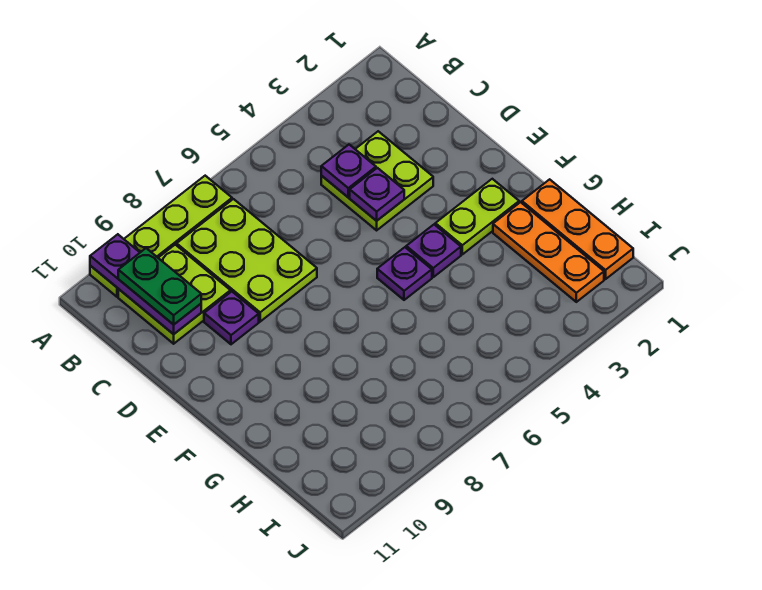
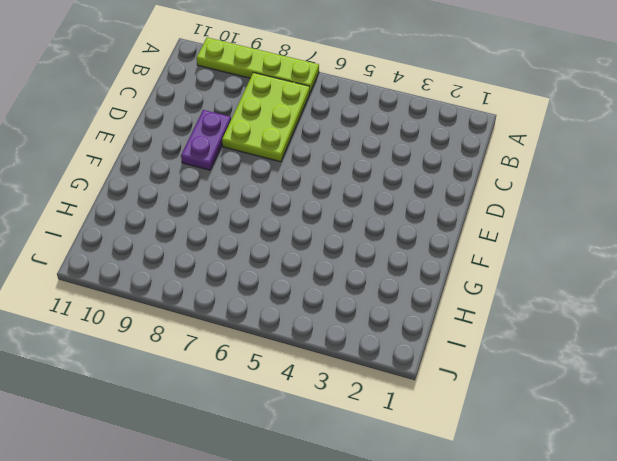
purple plate D9:E9 level 1 -> purple plate D9 level 1
none -> lime plate B9:C10 level 1
none -> lime plate C3:D4 level 1
none -> lime plate F2:F3 level 1

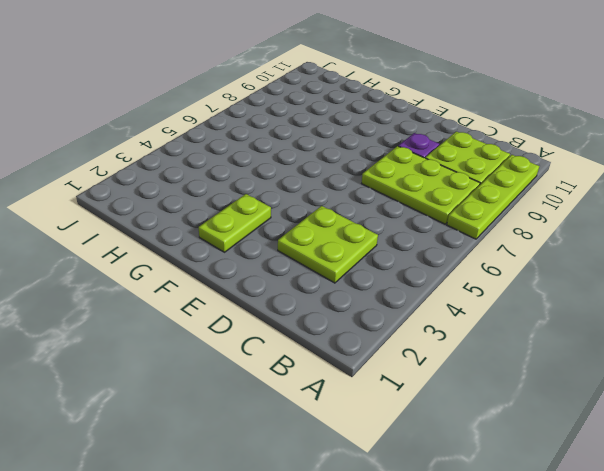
none -> purple plate F4 level 1
none -> purple plate F5 level 1
none -> orange plate G1:I1 level 1

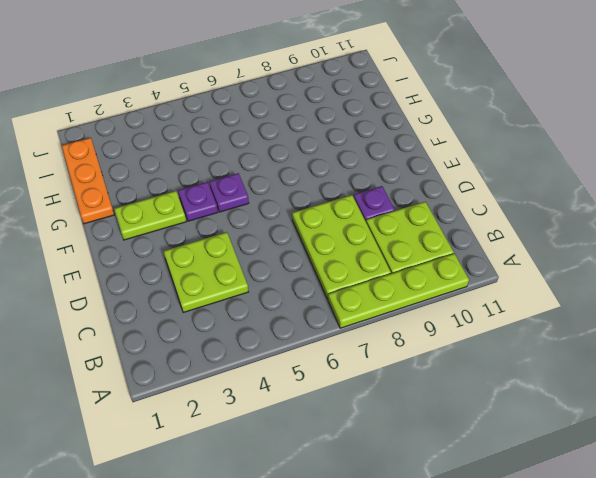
none -> orange plate G2:I2 level 1
none -> purple plate A10:C10 level 2
none -> purple plate C4 level 2

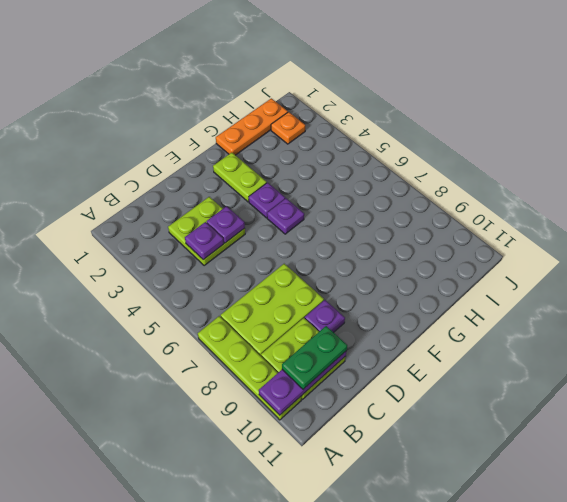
orange plate I2 level 1 -> orange plate G2:I2 level 1

